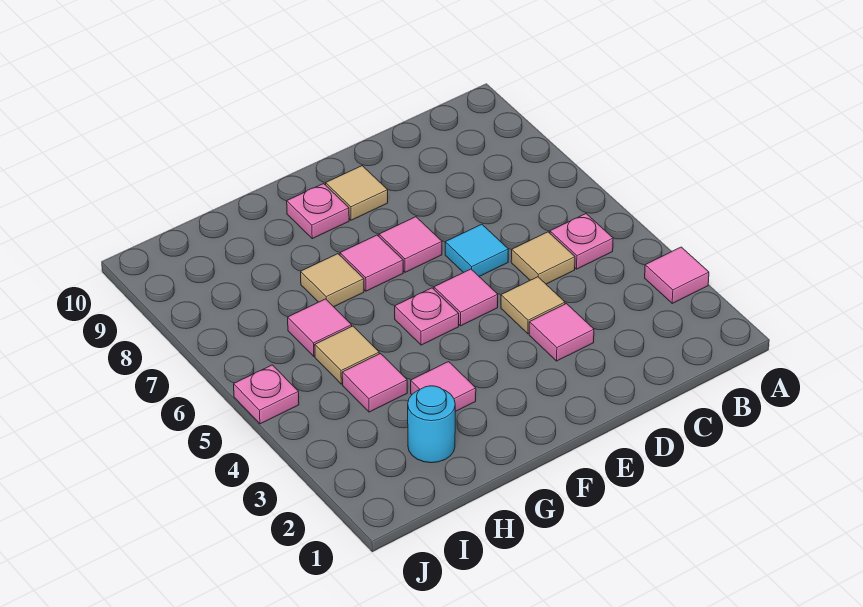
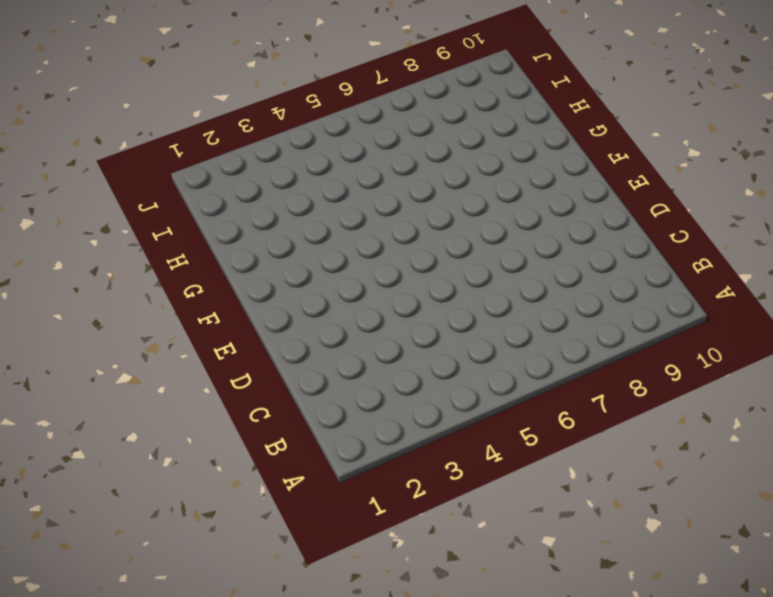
none -> pink tile A3 level 1
none -> pink plate B5 level 1
none -> tan tile C5 level 1

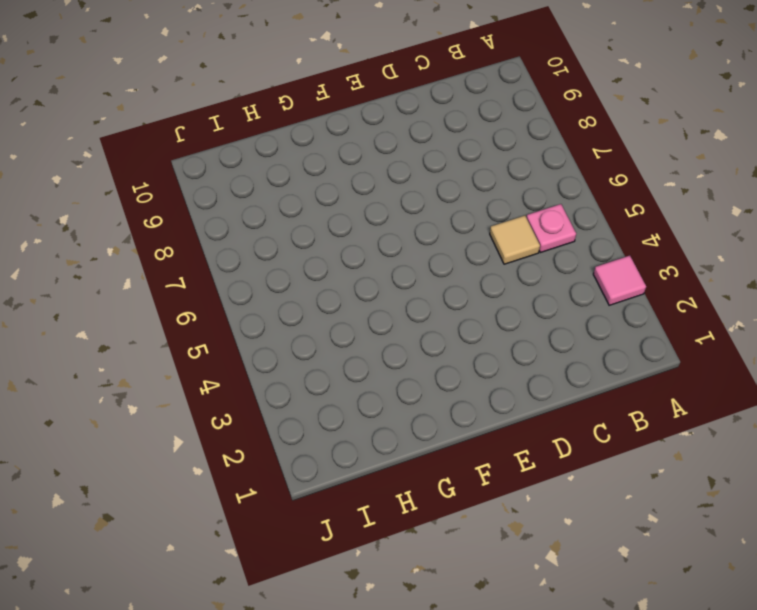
none -> pink tile D3 level 1
none -> tan tile D4 level 1
none -> cyan tile D6 level 1

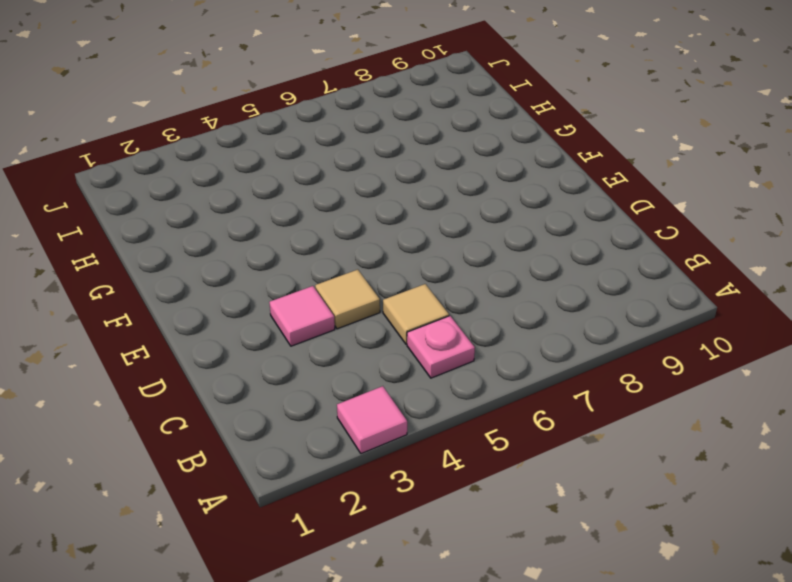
none -> cyan tile D6 level 1
none -> pink tile E5 level 1
none -> pink tile E7 level 1

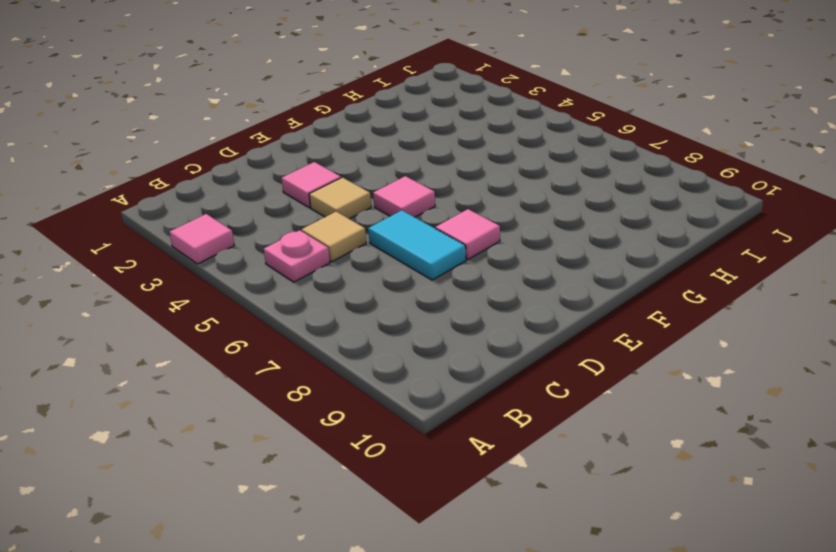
cyan tile D6:D7 level 1 -> cyan tile D6 level 1
none -> tan tile E9 level 1
none -> pink plate F5 level 1
none -> pink tile F7 level 1

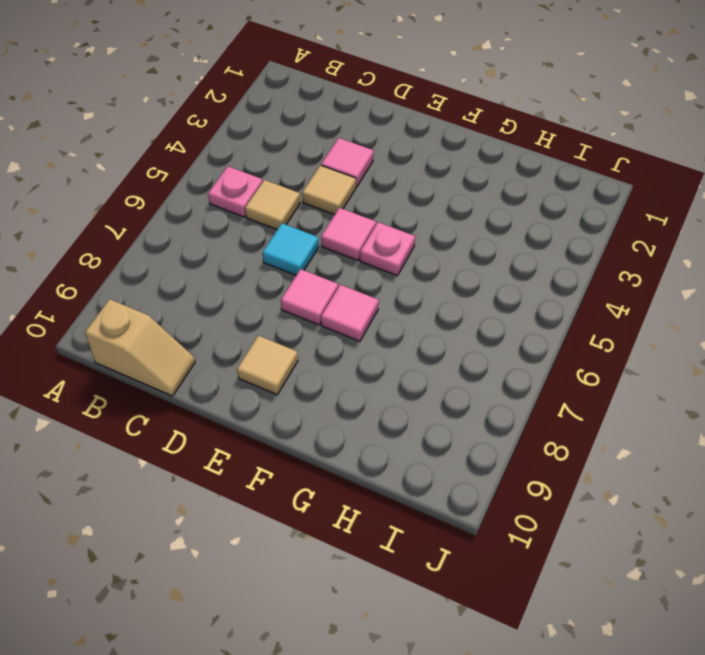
tan slope B10:C10 level 1 top B -> none
none -> pink tile A3 level 1
none -> pink plate F9 level 1
none -> pink tile G3 level 1

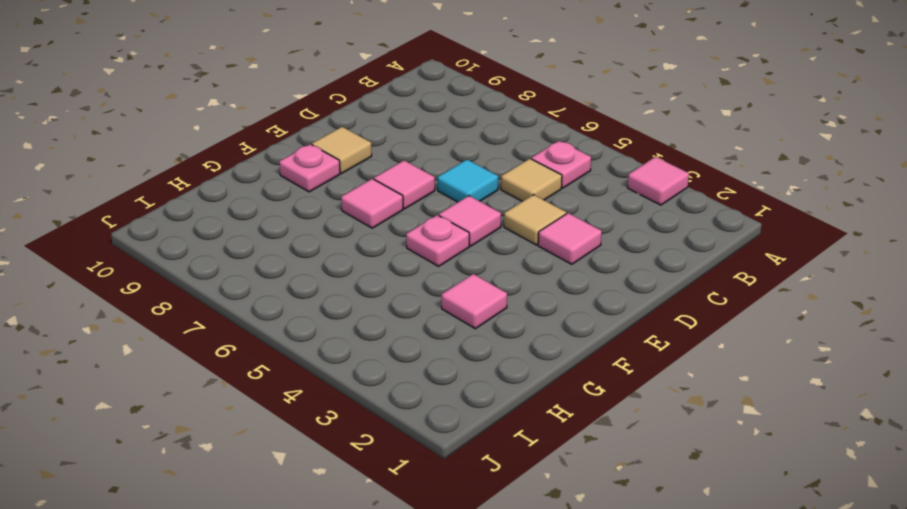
none -> tan tile G7 level 1
none -> cyan round brick H2 level 1
none -> pink tile H4 level 1

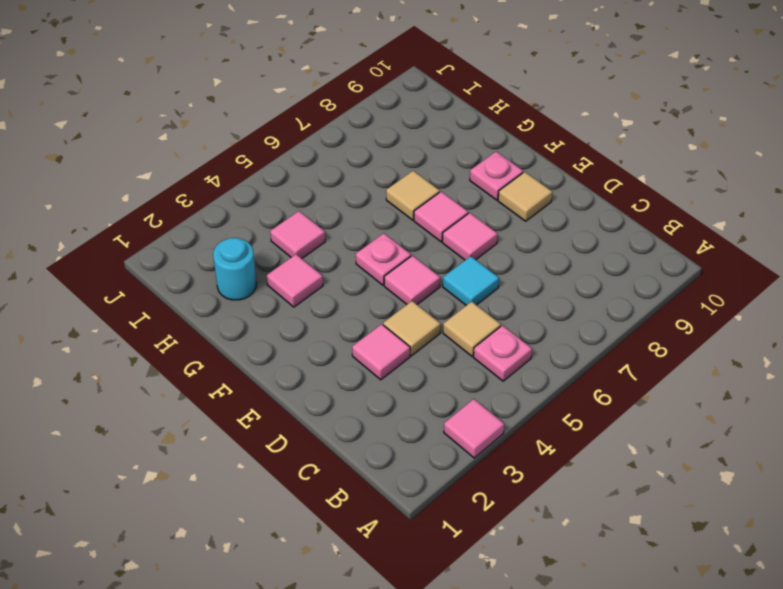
none -> tan tile H5 level 1
none -> pink tile H6 level 1
none -> pink plate J5 level 1

